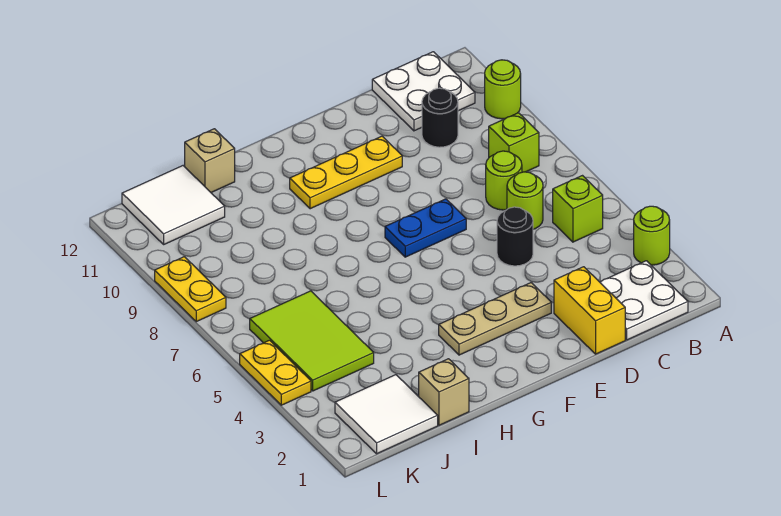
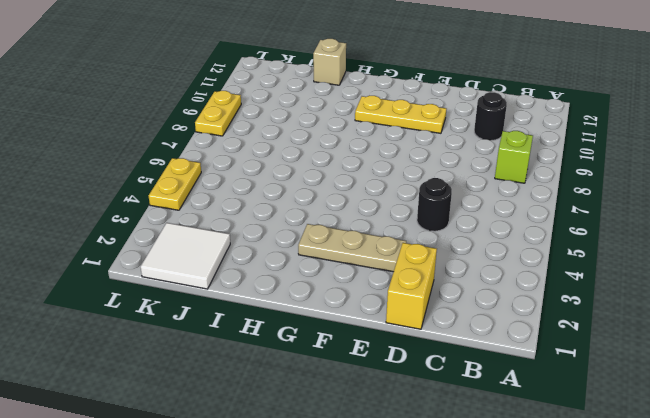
none -> lime round brick A3 level 1
none -> lime round brick A10 level 1
none -> white plate B1:C2 level 1

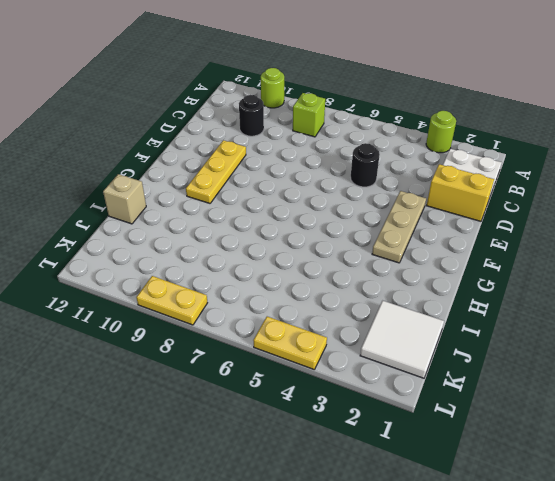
none -> lime brick B5 level 1
none -> white plate B11:C12 level 1
none -> lime round brick C6 level 1

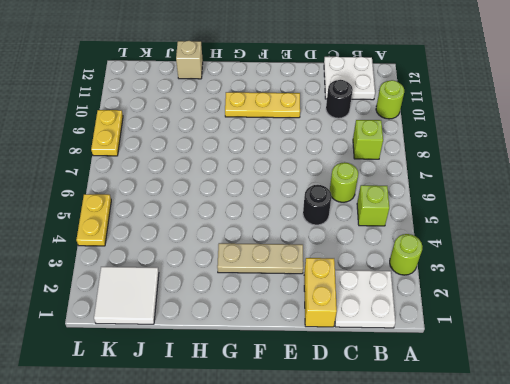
none -> lime round brick C7 level 1
none -> blue plate E7:F7 level 1
none -> tan brick I1 level 1

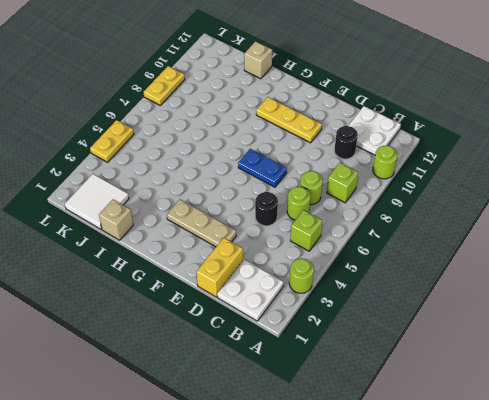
none -> lime tile J4:K6 level 1
none -> white tile J11:K12 level 1

